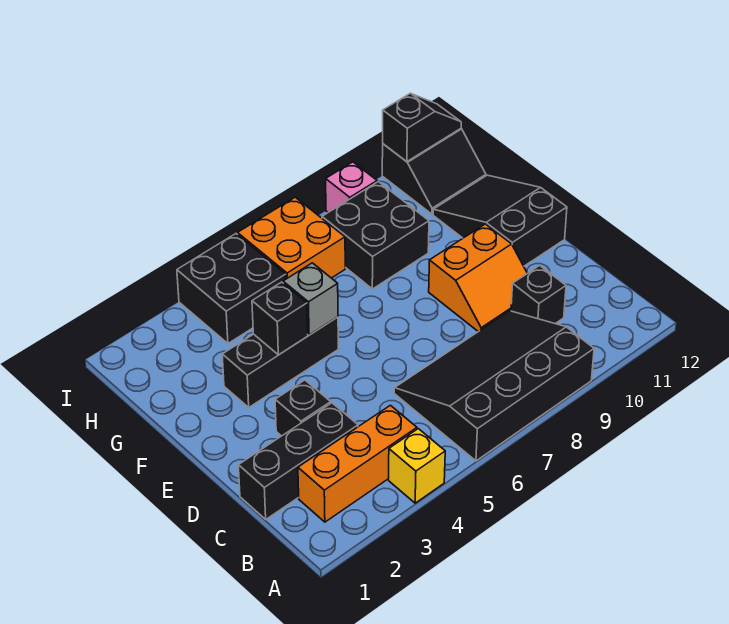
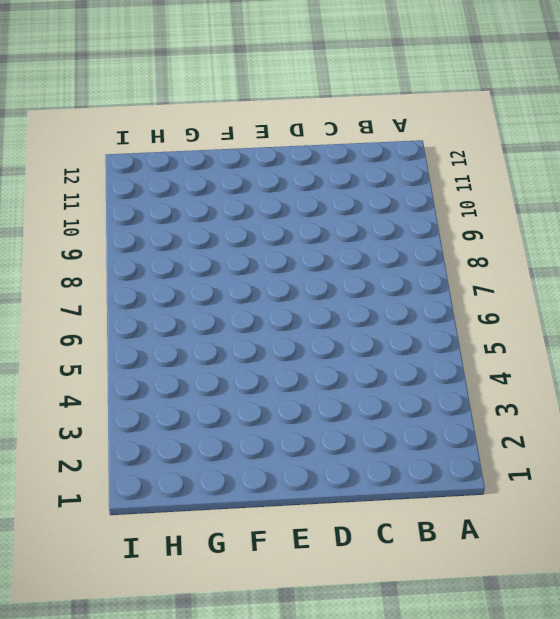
none -> yellow brick A4 level 1
none -> black slope A6:C9 level 1 top A
none -> orange brick B2:B4 level 1

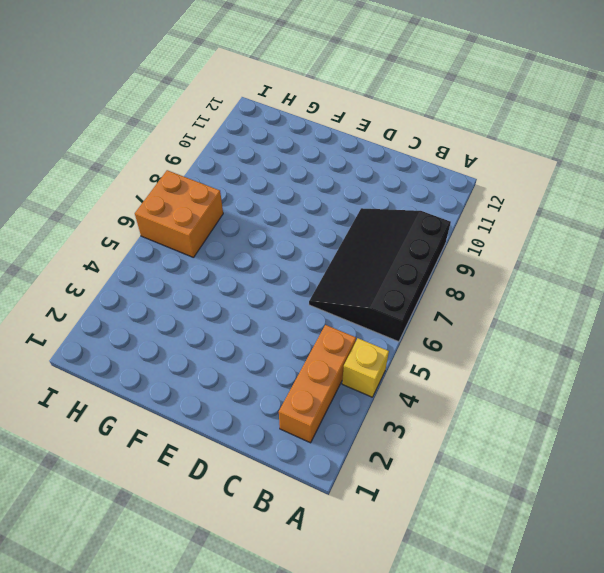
none -> black brick C1:C3 level 1
none -> black brick C10 level 1
none -> black brick D3 level 1

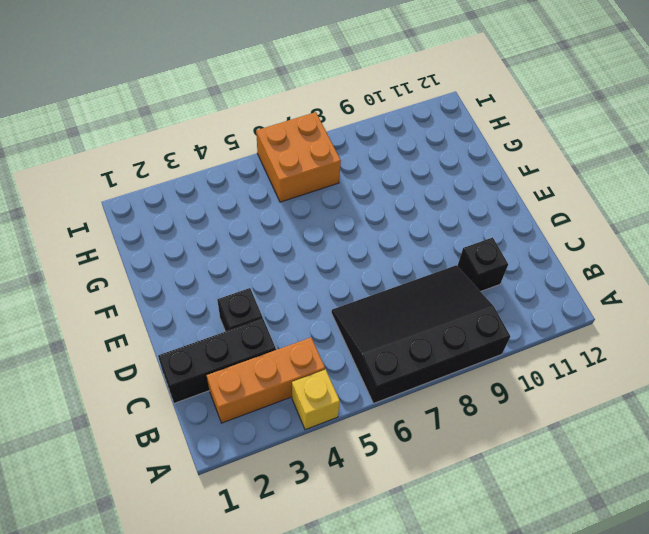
none -> orange slope D9:E10 level 1 top E
none -> black slope E11:G12 level 1 top E
none -> black brick F3:F5 level 1

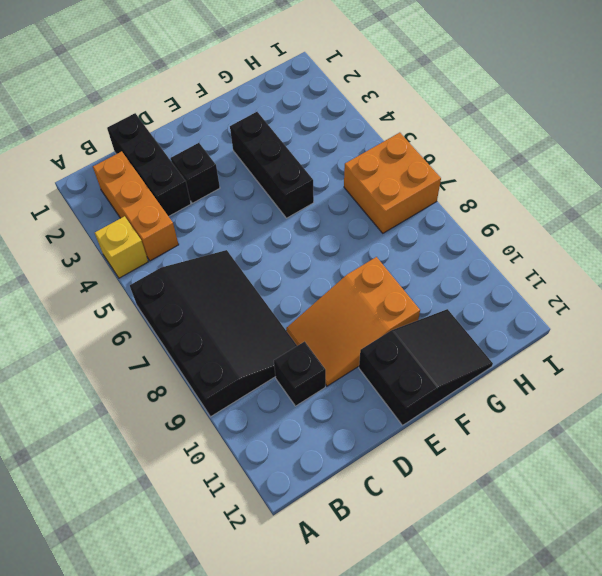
orange slope D9:F10 level 1 top F -> orange slope D9:E10 level 1 top E
none -> black brick G8:H9 level 1
none -> black brick H4:I5 level 1
none -> black slope H11:I12 level 1 top I

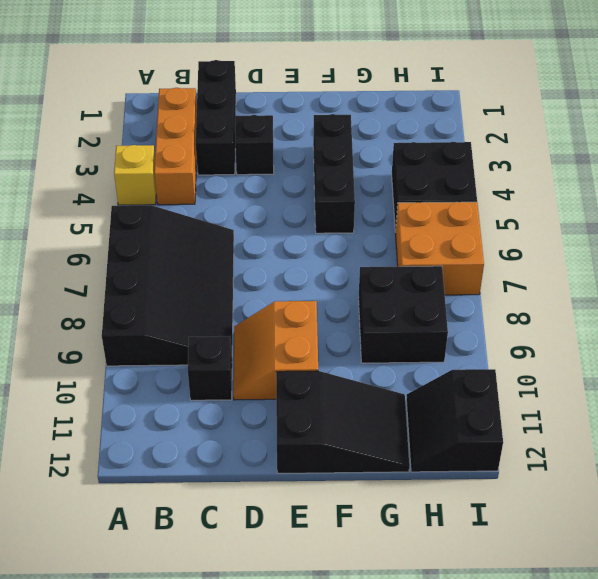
none -> pink brick I9 level 1
none -> black brick F4 level 2
none -> grey brick F5 level 2

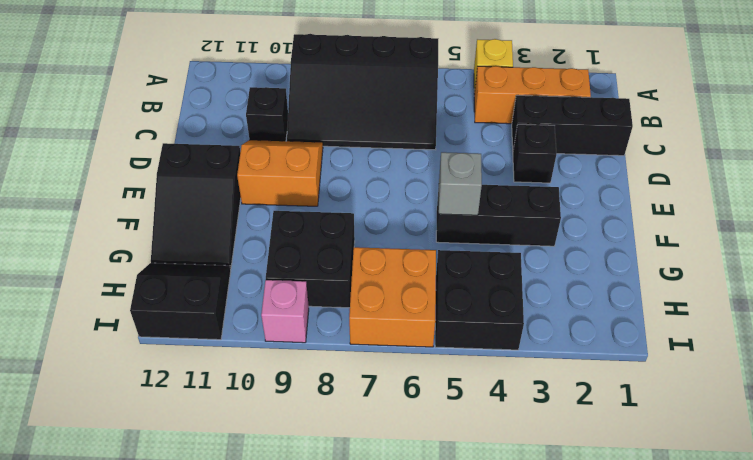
none -> black brick F4 level 2
none -> black slope I11:I12 level 2 top 11

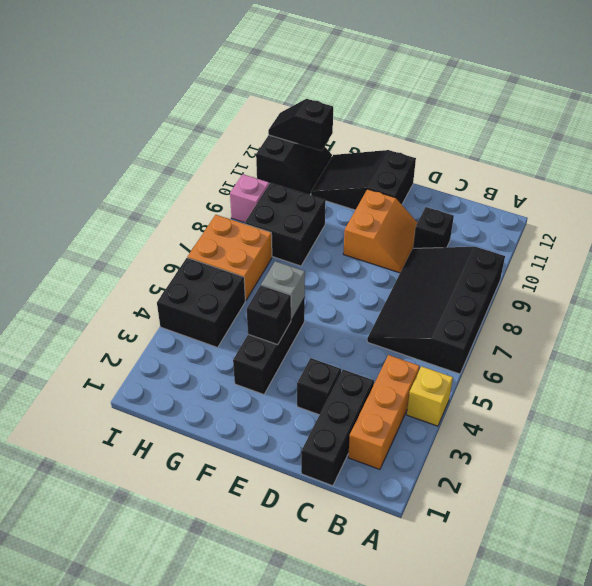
black slope H12:I12 level 2 top H -> black slope I11:I12 level 2 top 11

